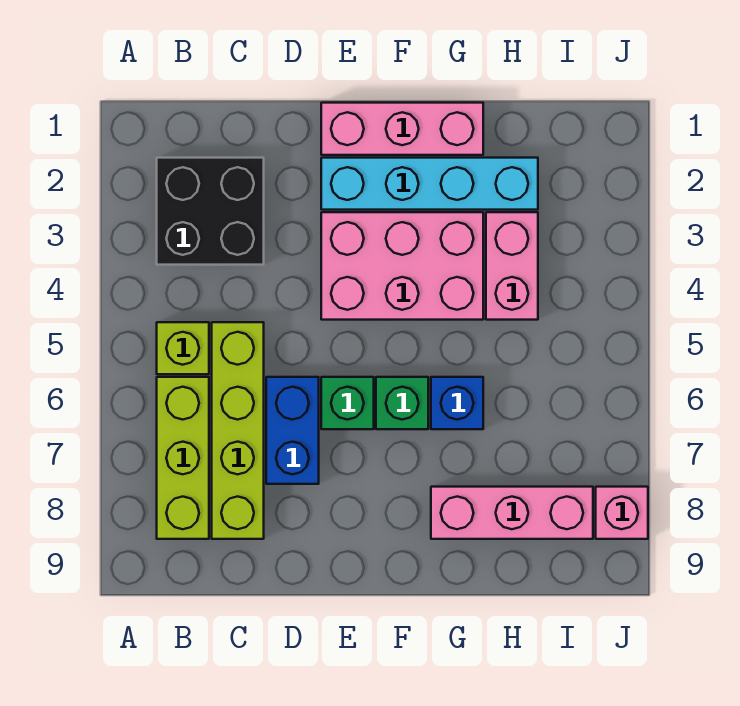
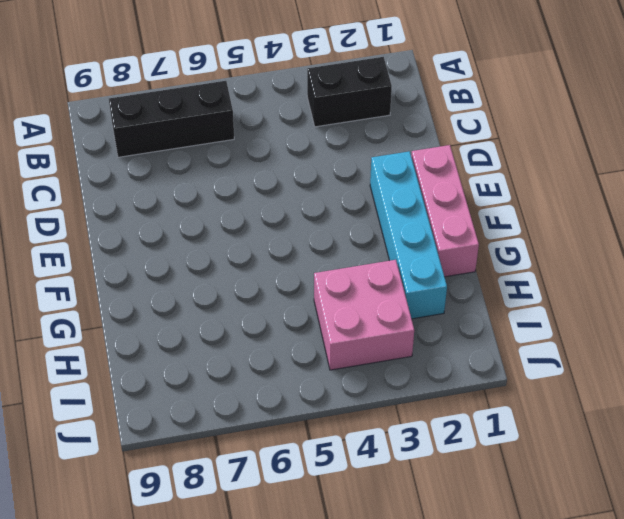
black brick B2:B3 level 1 -> black brick B2:C3 level 1
black brick B6:B8 level 1 -> lime brick B6:B8 level 1
pink brick H3:I4 level 1 -> pink brick H3:H4 level 1
none -> lime brick B5 level 1
none -> lime brick C5:C8 level 1
none -> blue brick D6:D7 level 1

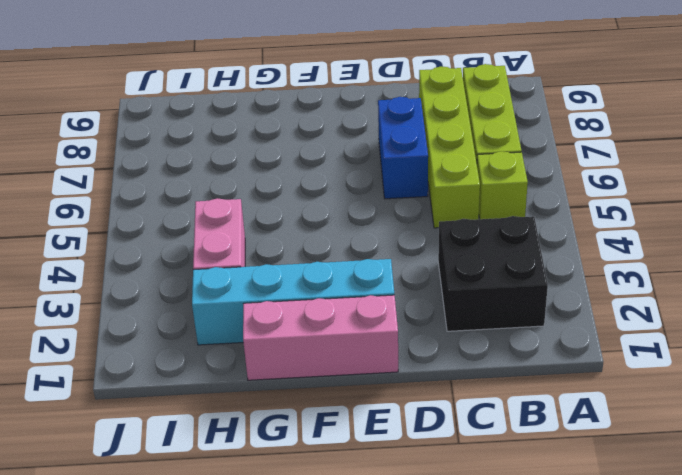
none -> pink brick E3:G4 level 1
none -> green brick E6 level 1
none -> green brick F6 level 1

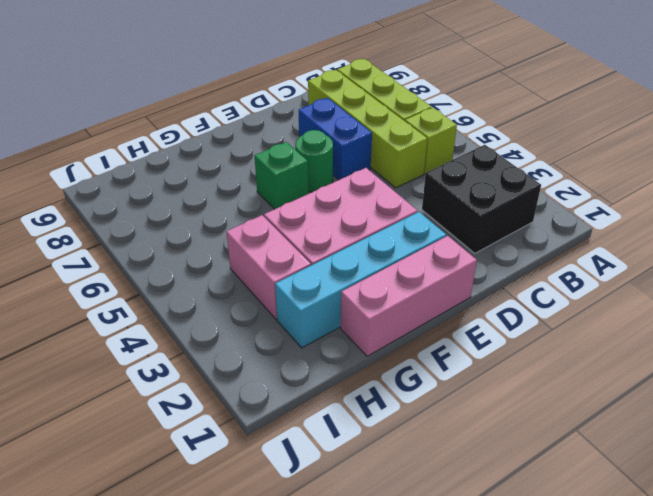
green round brick E6 level 1 -> green brick E6 level 1
none -> blue brick G6 level 1
none -> pink brick G8:I8 level 1
none -> pink brick J8 level 1

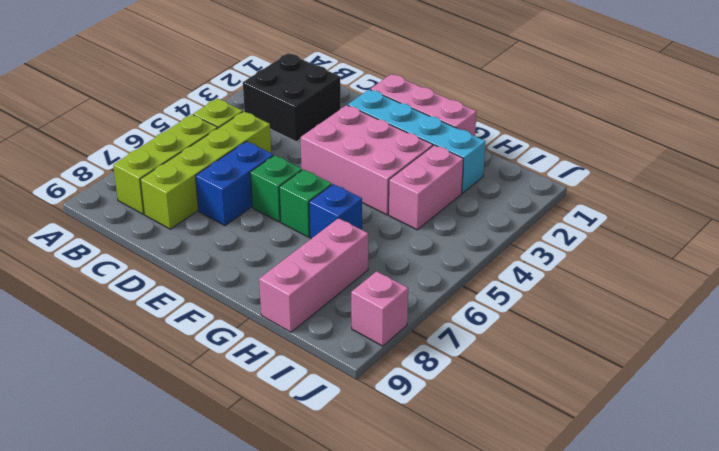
pink brick H7:H9 level 1 -> pink brick G8:I8 level 1

